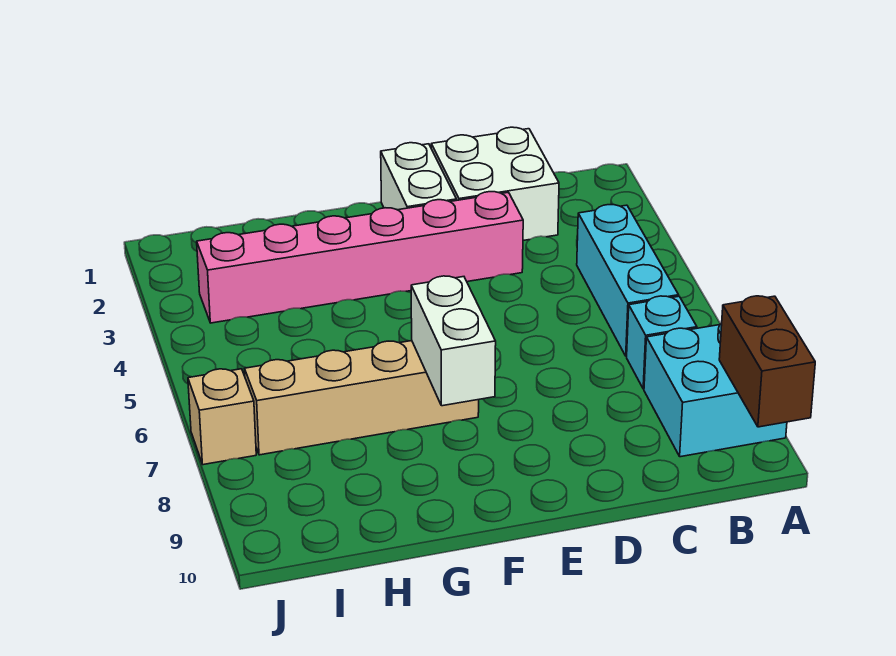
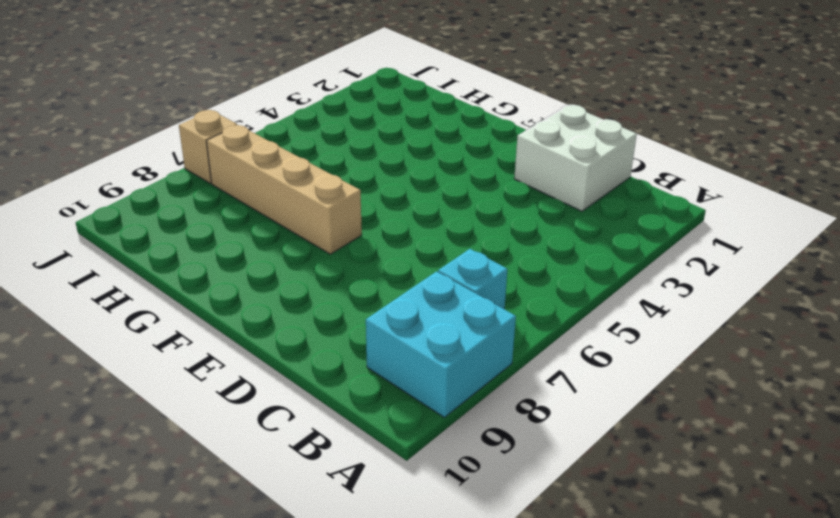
none -> cyan brick B4:B6 level 1
none -> pink brick D3:I3 level 1

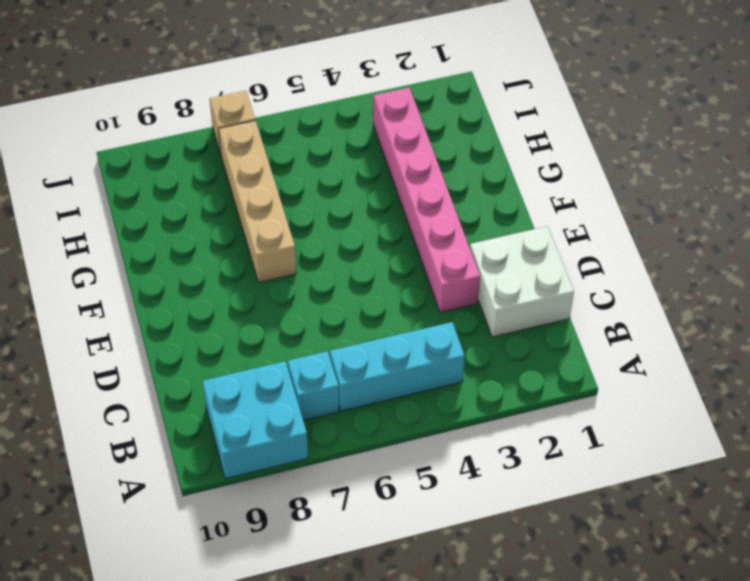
none -> white brick E1:E2 level 1
none -> brown brick A9:A10 level 2

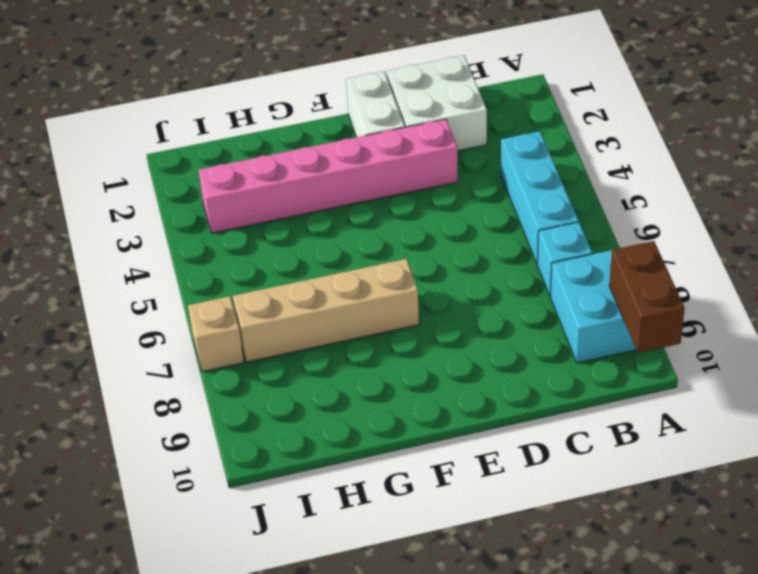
none -> white brick F7:F8 level 2

